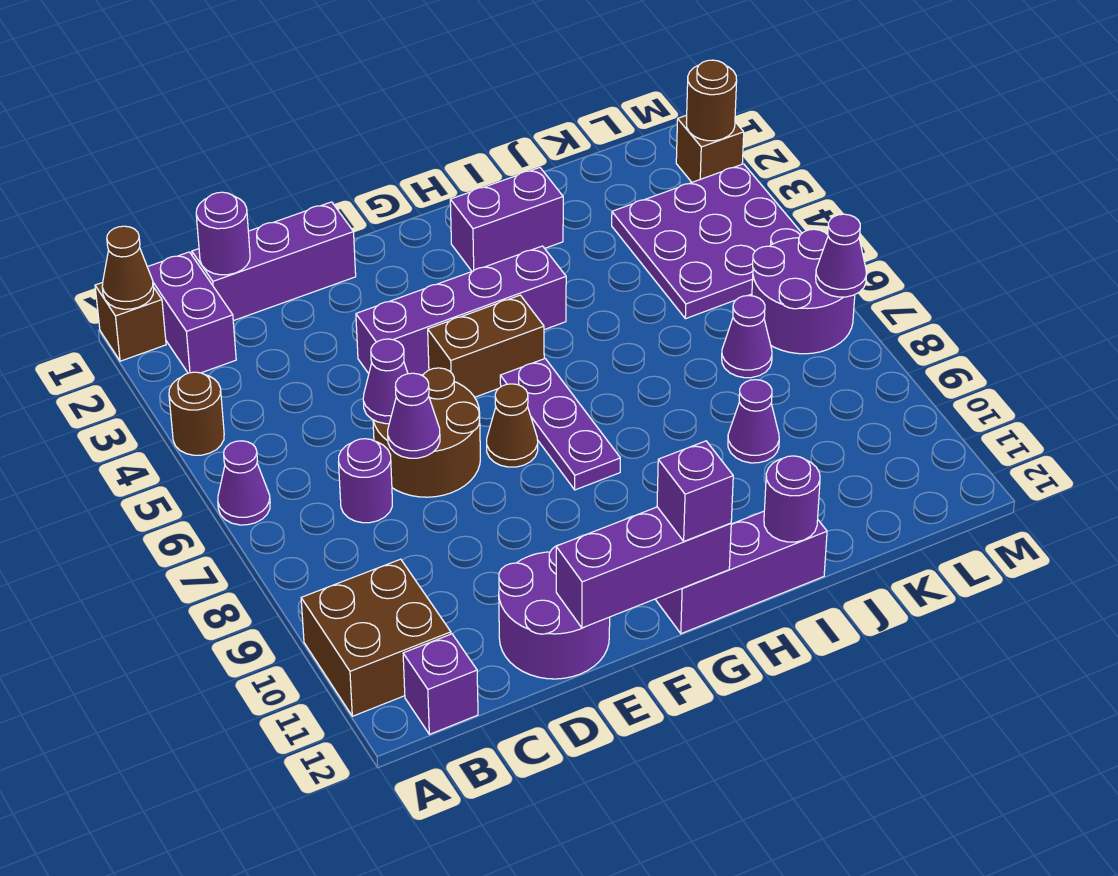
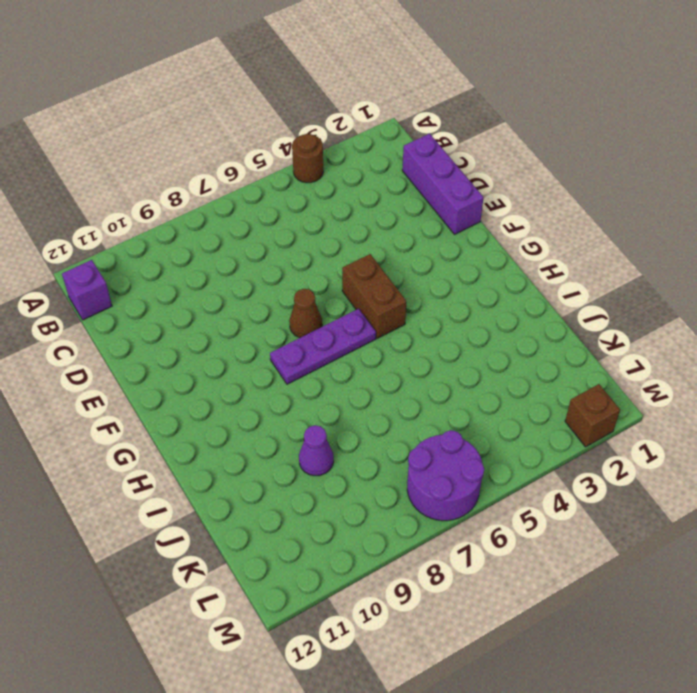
none -> brown brick A1 level 1
none -> purple cone A6 level 1
none -> brown brick A10:B11 level 1
none -> purple brick B1:B2 level 1

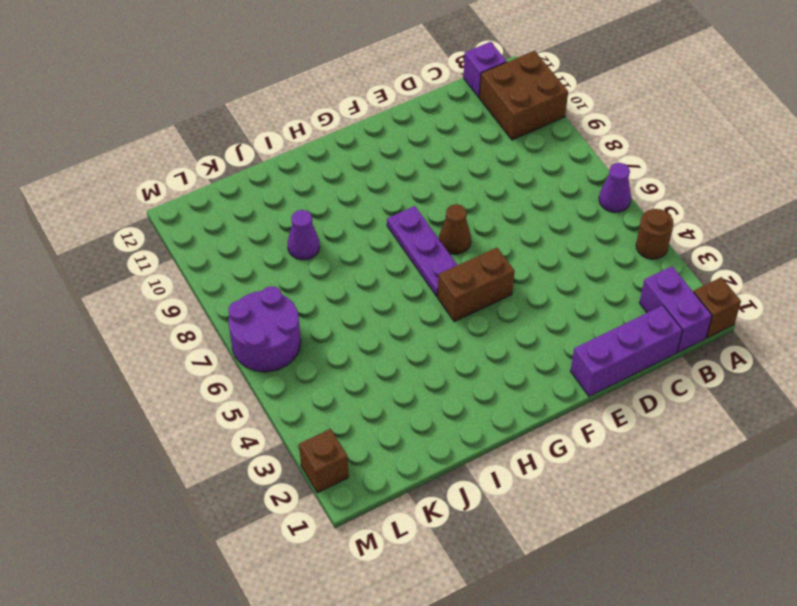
none -> purple round brick C7 level 1
none -> brown round brick D6:E7 level 1
none -> purple round brick D11:E12 level 1
none -> purple brick E4:H4 level 1

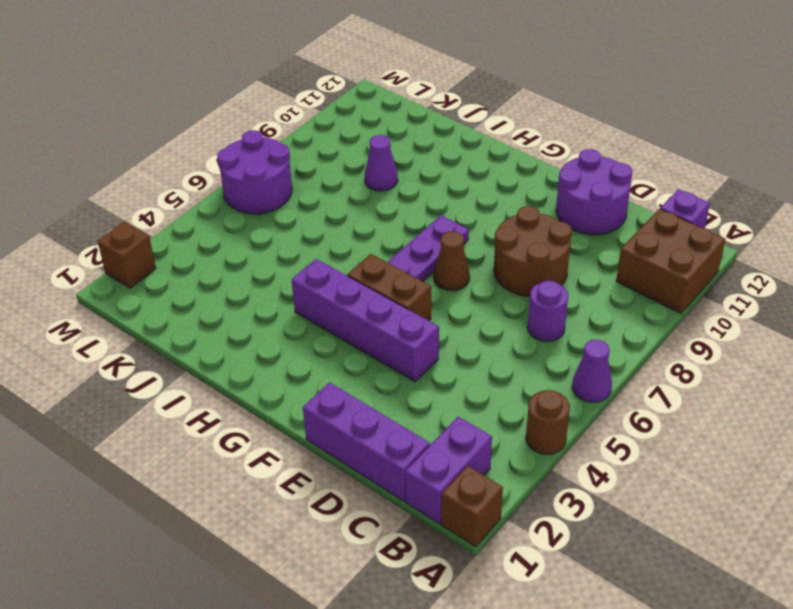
brown round brick D8:E9 level 1 -> brown round brick D6:E7 level 1
none -> purple brick G12:I12 level 1
none -> purple brick H2:I2 level 1
none -> purple plate K3:M5 level 1
none -> purple cone K7 level 1

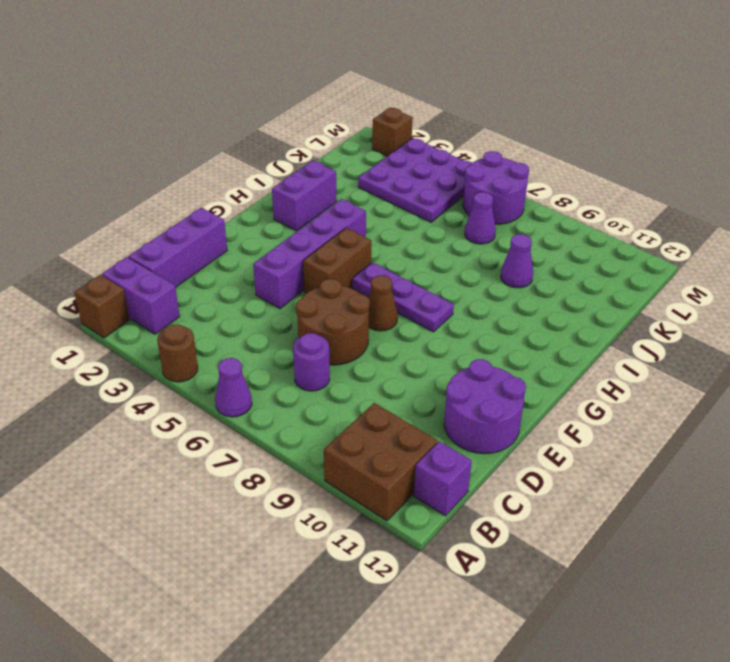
none -> purple brick G12:I12 level 1
none -> brown cone A1 level 2
none -> purple round brick C1 level 2
none -> purple cone D6 level 2

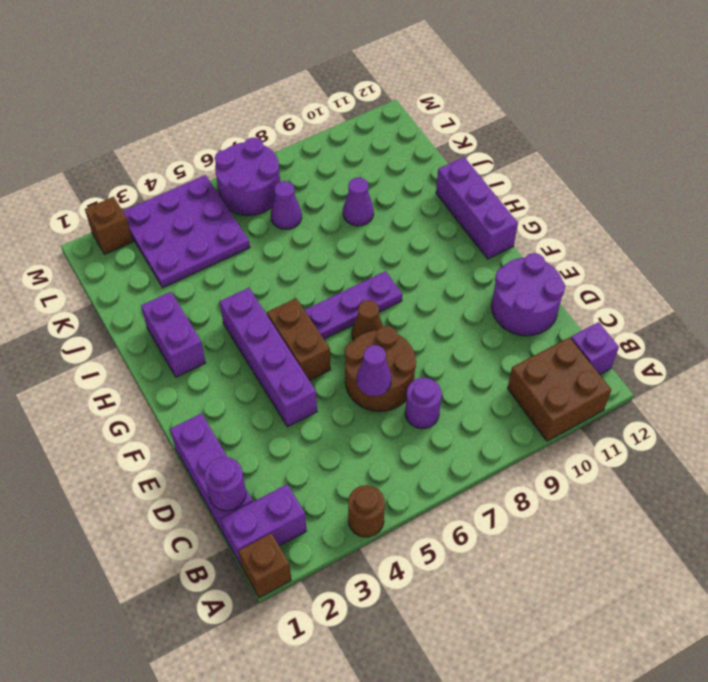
none -> purple cone A6 level 1
none -> brown cone A1 level 2
none -> purple cone D7 level 2
none -> purple brick E12:G12 level 2

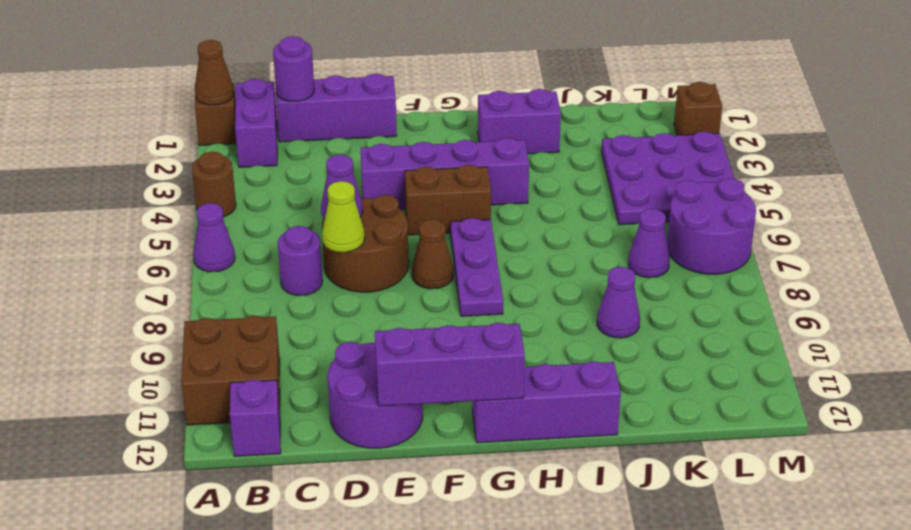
lime cone D7 level 2 -> purple cone D7 level 2
none -> purple round brick I12 level 2
none -> brown round brick M2 level 2
none -> purple cone M7 level 2
none -> purple brick G12 level 3

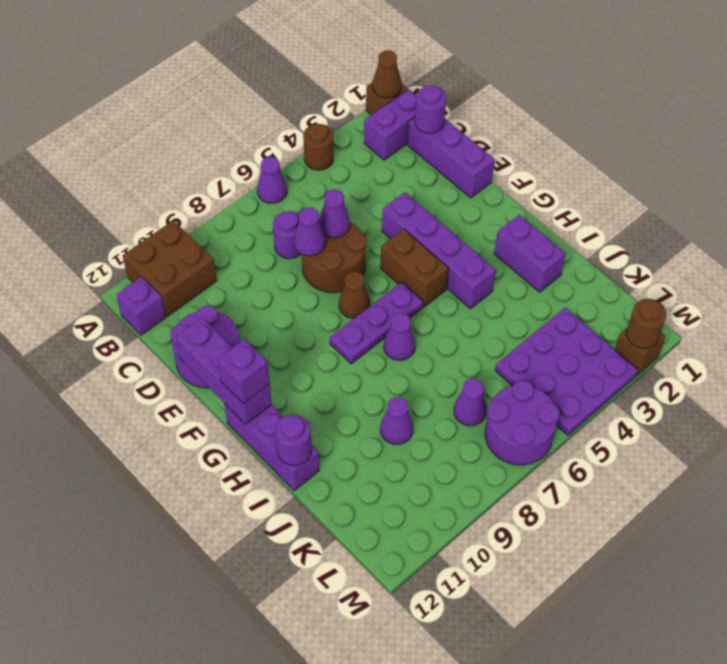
purple cone H7 level 1 -> purple cone M7 level 2

